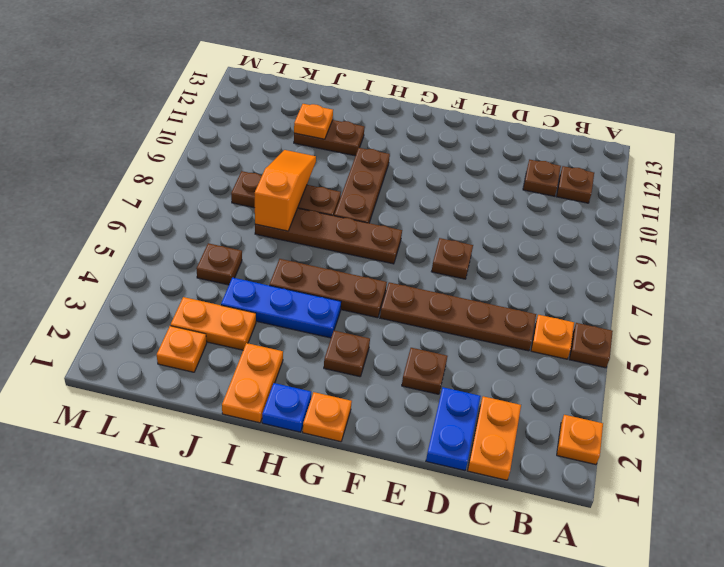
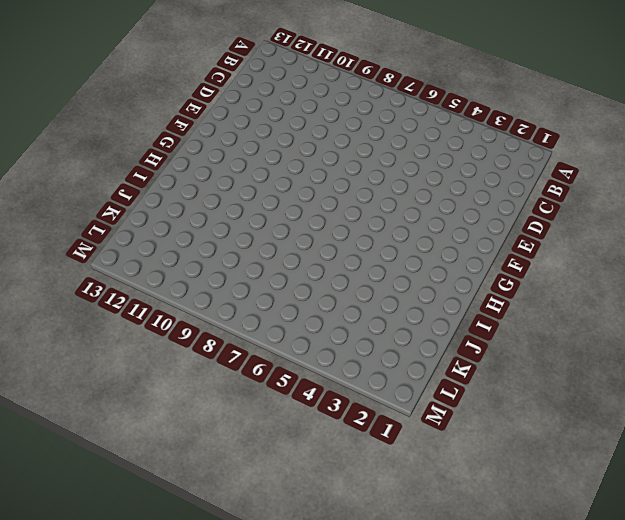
none -> orange plate A2 level 1
none -> brown plate A5 level 1
none -> orange plate B5 level 1

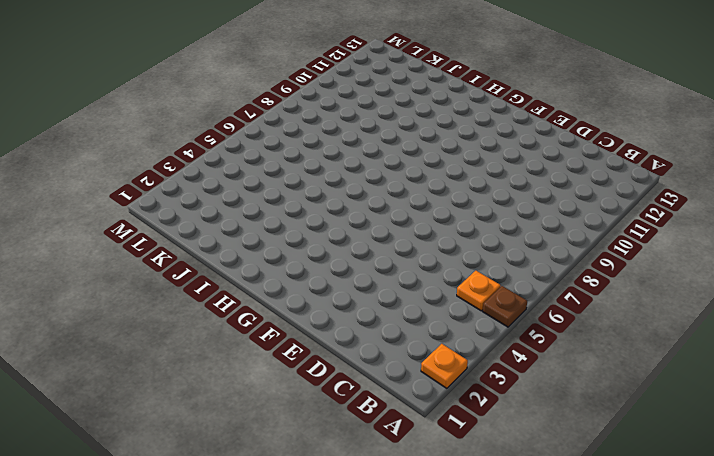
none -> brown plate B11 level 1
none -> orange plate C1:C2 level 1
none -> brown plate C5:F5 level 1

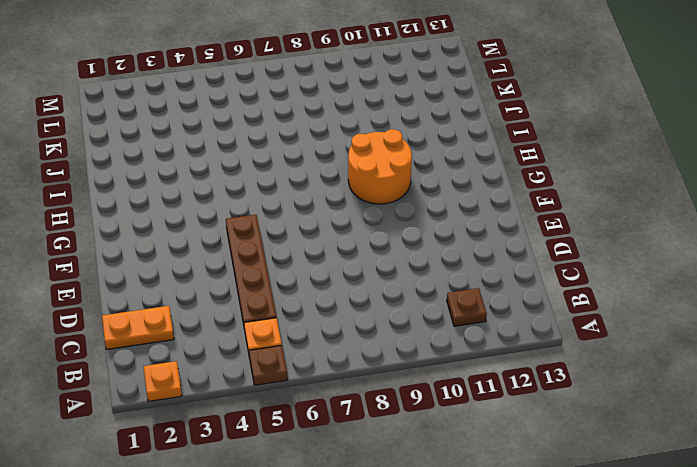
orange round brick G9:H10 level 1 -> brown plate H8:H10 level 1
none -> brown plate C11 level 1
none -> blue plate D1:D2 level 1
none -> brown plate E3 level 1

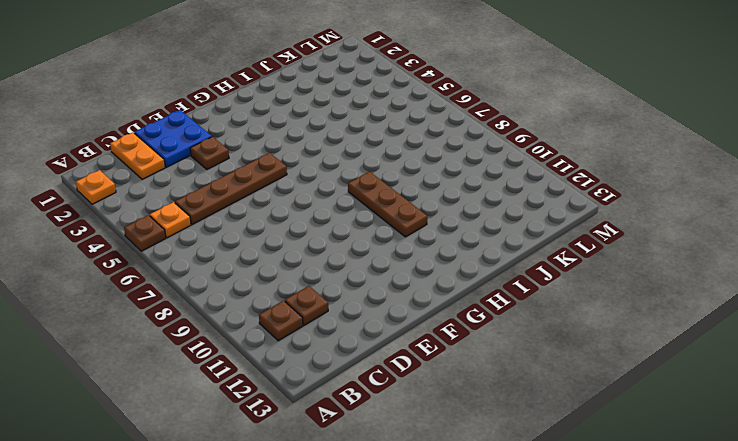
blue plate D1:E2 level 1 -> blue plate D1:D2 level 1
none -> brown plate E7 level 1
none -> orange plate G1 level 1
none -> brown plate G3 level 1

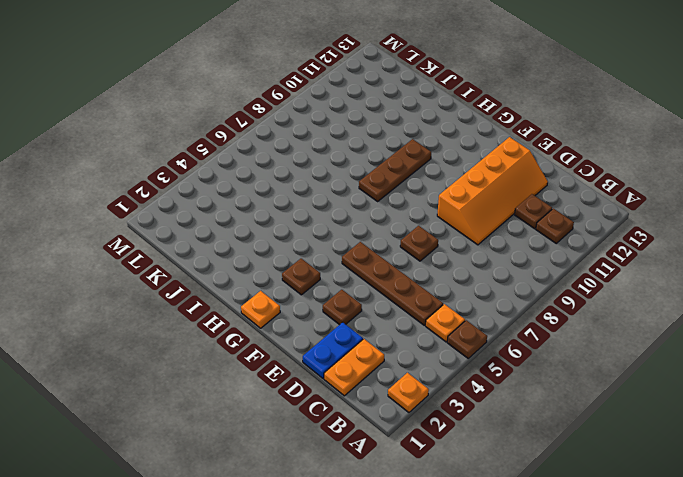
orange slope D9:E12 level 1 top E -> none
none -> brown plate G5:I5 level 1
none -> brown plate G7:J7 level 1
none -> blue plate H1 level 1

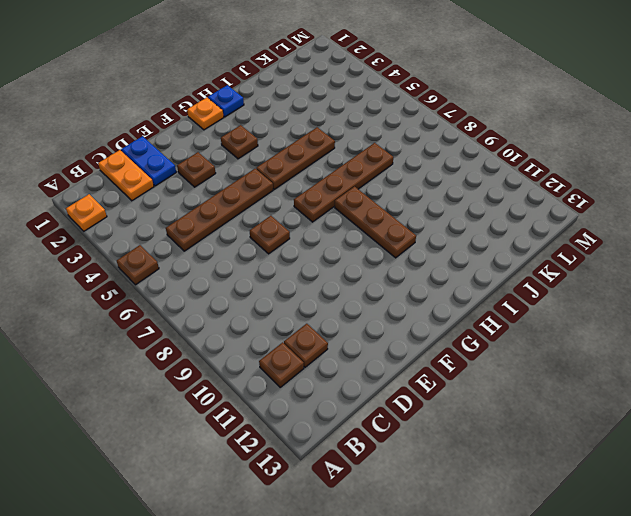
none -> orange plate B5 level 1
none -> blue plate H4:J4 level 1
none -> orange plate I1:I2 level 1

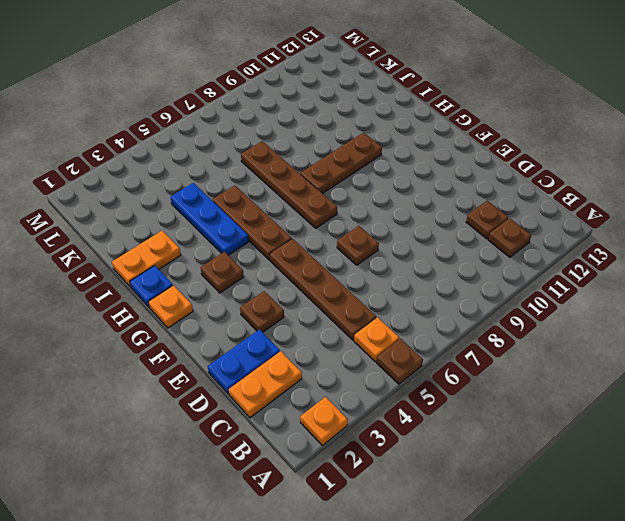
none -> brown plate I8:K8 level 1
none -> brown plate I11:J11 level 1
none -> orange plate J3:K3 level 1

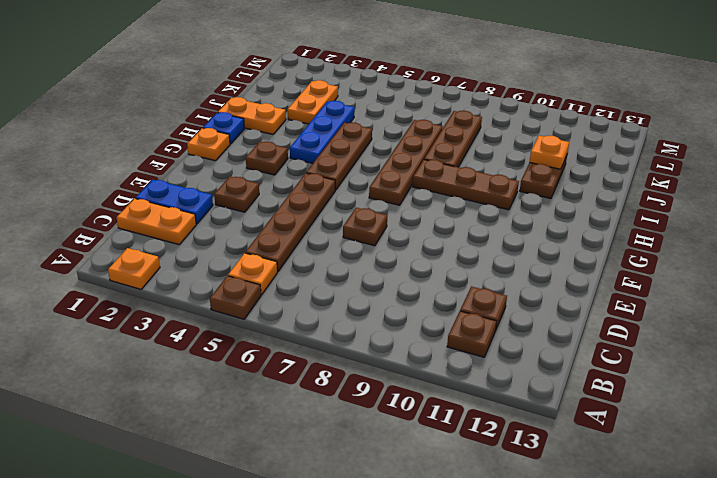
none -> orange plate K2 level 1
none -> brown plate K5 level 1
none -> orange slope J7:J9 level 2 top 7

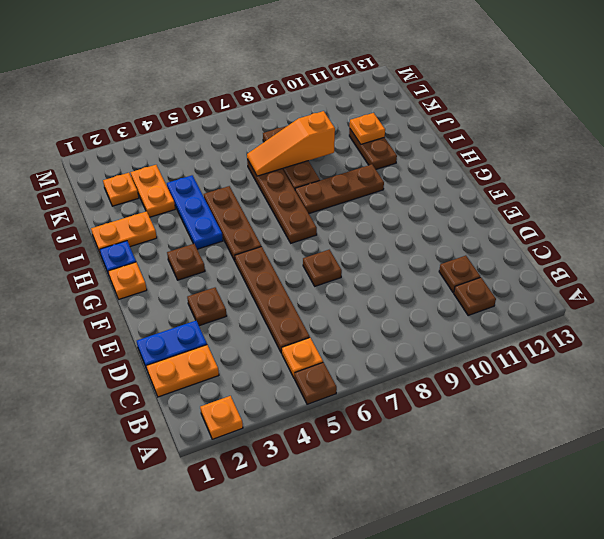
orange slope J7:J9 level 2 top 9 -> orange slope J7:J9 level 2 top 7
none -> brown plate K5 level 1

